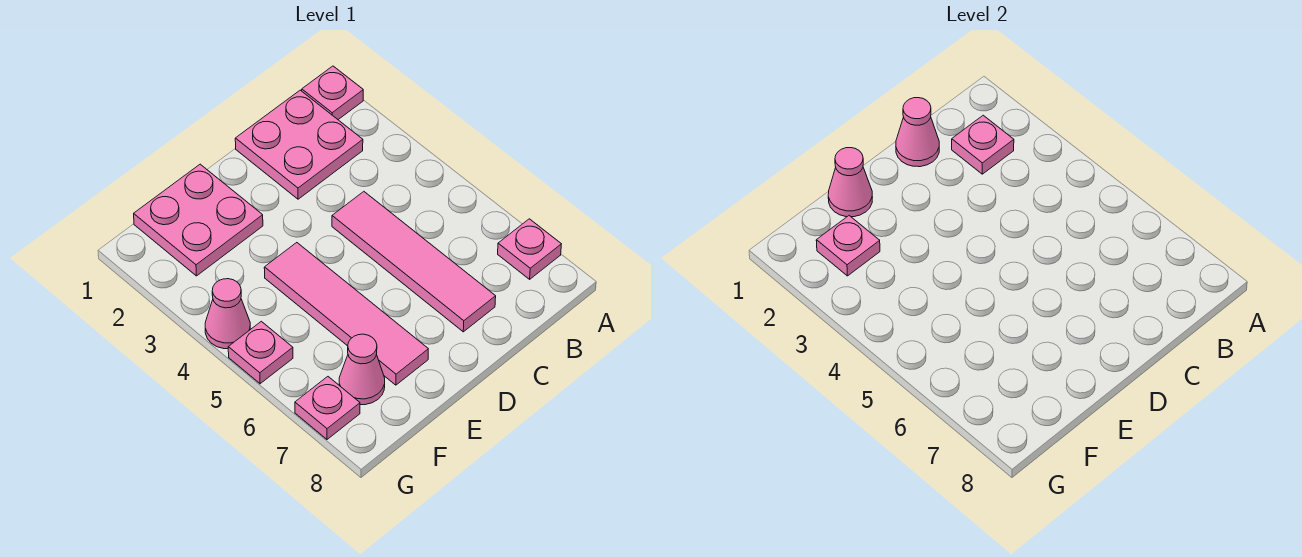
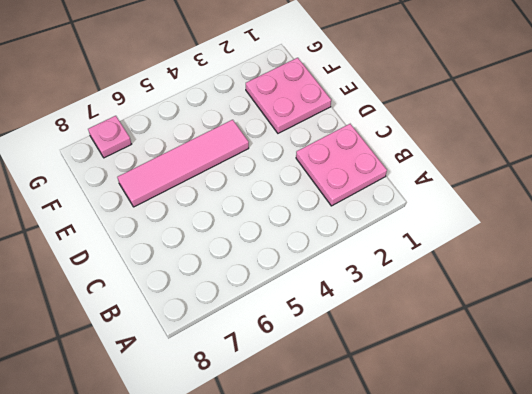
none -> pink plate A1 level 1
none -> pink plate A7 level 1
none -> pink tile C4:C7 level 1

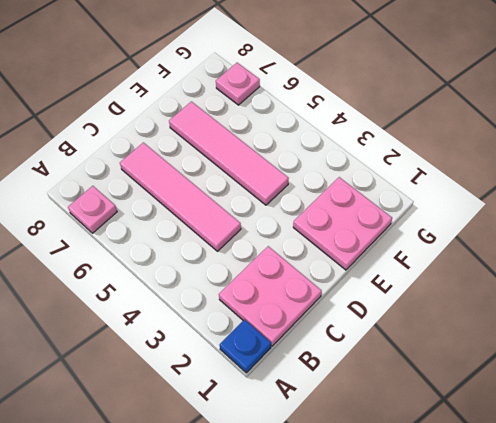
blue plate A1 level 1 -> pink plate A1 level 1
none -> pink cone F7 level 1
none -> pink cone G4 level 1
none -> pink plate G5 level 1

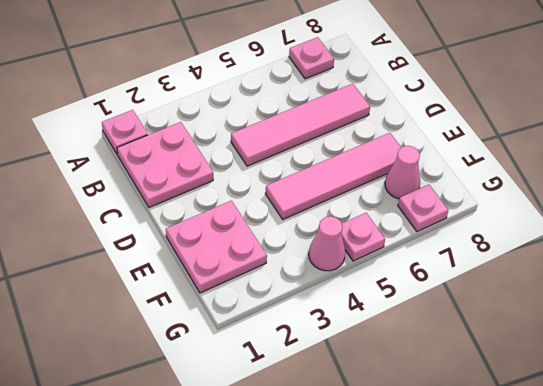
none -> pink plate B2 level 2
none -> pink cone C1 level 2
none -> pink cone E1 level 2

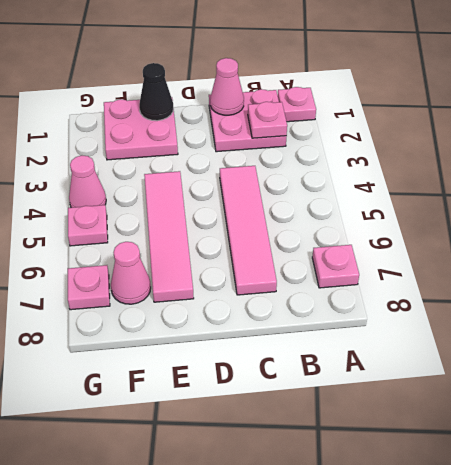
black cone E1 level 2 -> pink cone E1 level 2
none -> pink plate F2 level 2

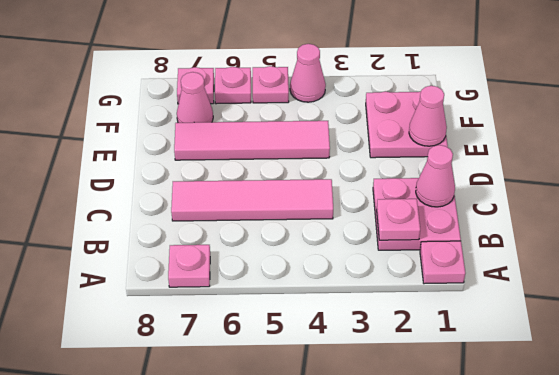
pink plate G6 level 1 -> pink plate F2 level 2

